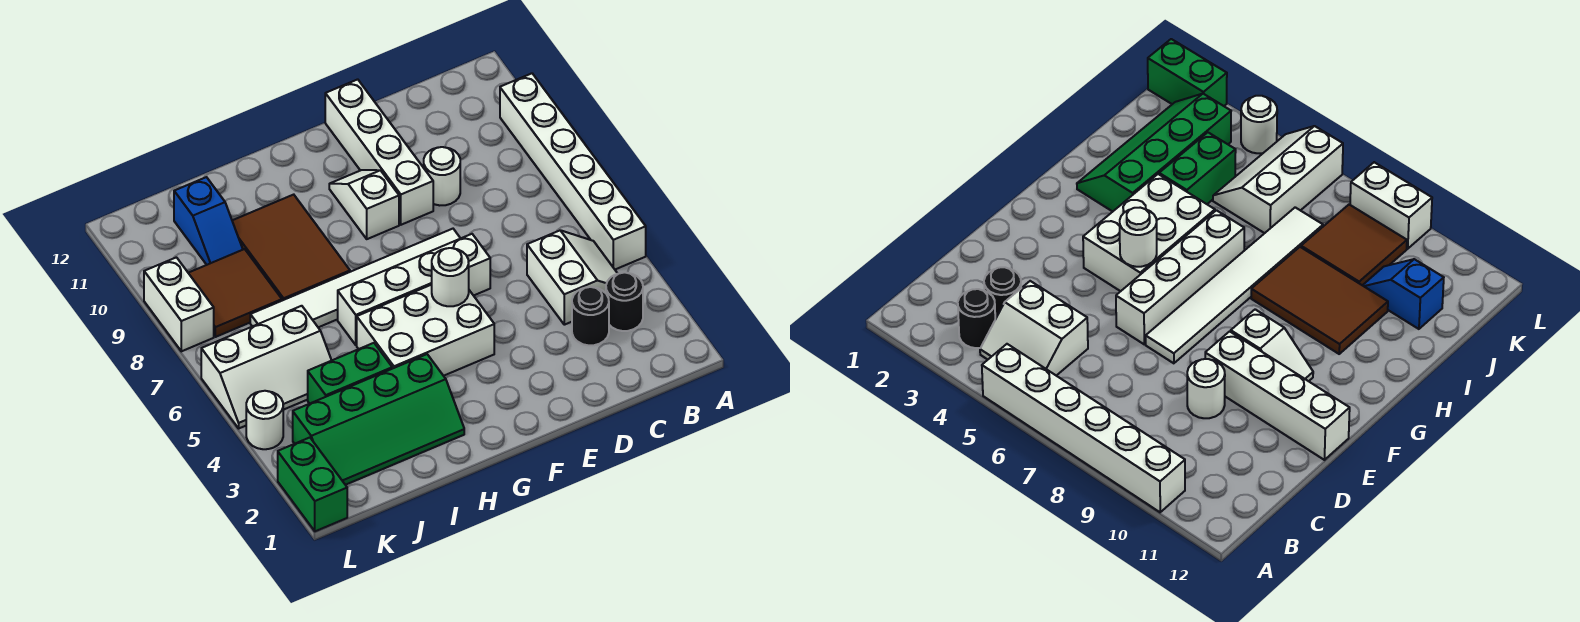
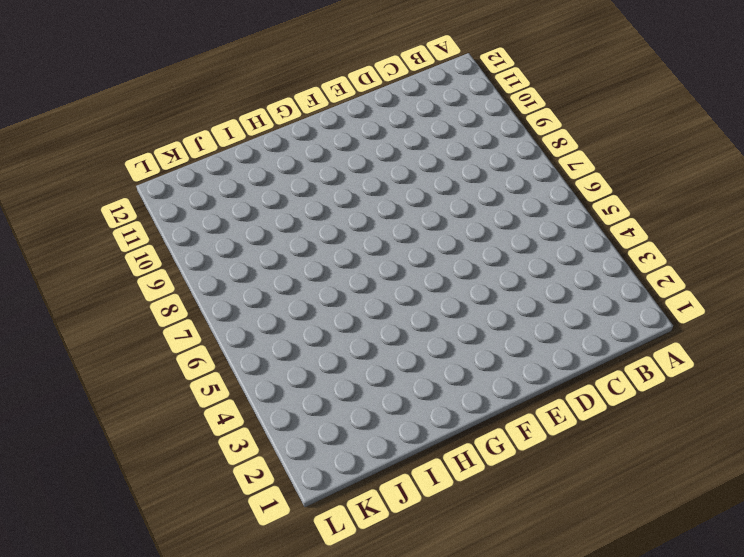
none -> white brick A5:A10 level 1
none -> black round brick B3 level 1
none -> white slope B4:C5 level 1 top C

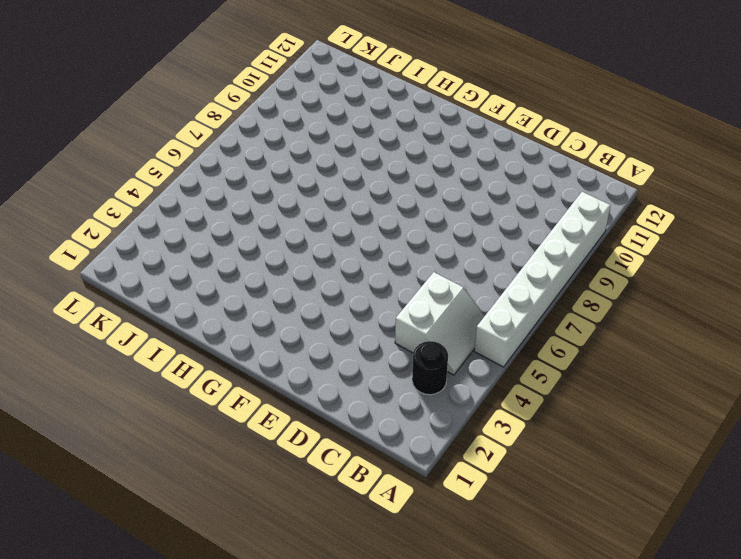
none -> black round brick C3 level 1
none -> white round brick D9 level 1
none -> white brick E6:H6 level 1

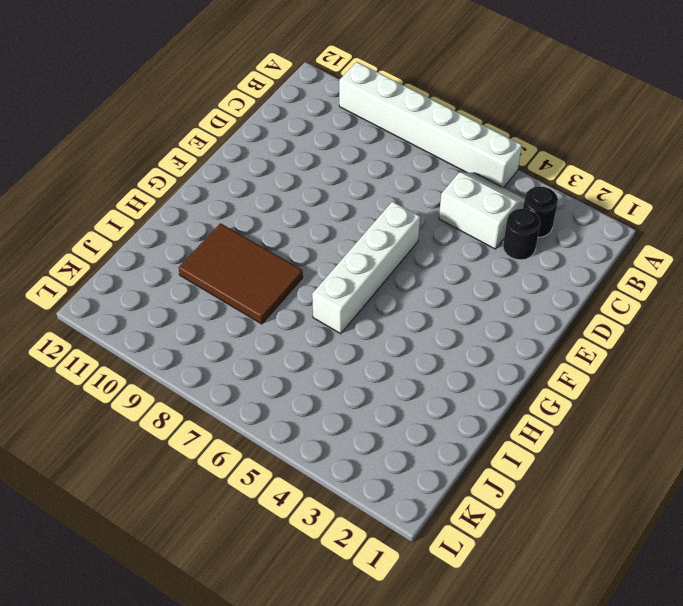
none -> white round brick D9 level 1
none -> white tile E7:J7 level 1
none -> white brick E9:E12 level 1

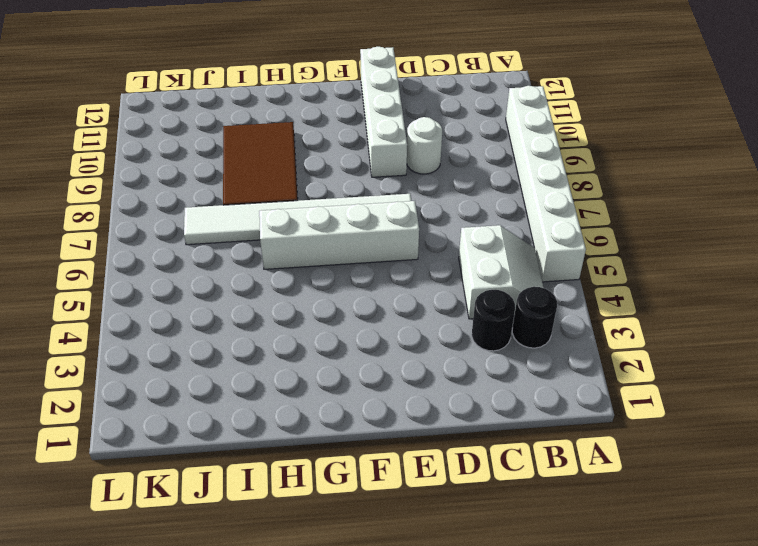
none -> white brick F4:H5 level 1
none -> white slope F9:F10 level 1 top 9
none -> green slope H2:K3 level 1 top 3

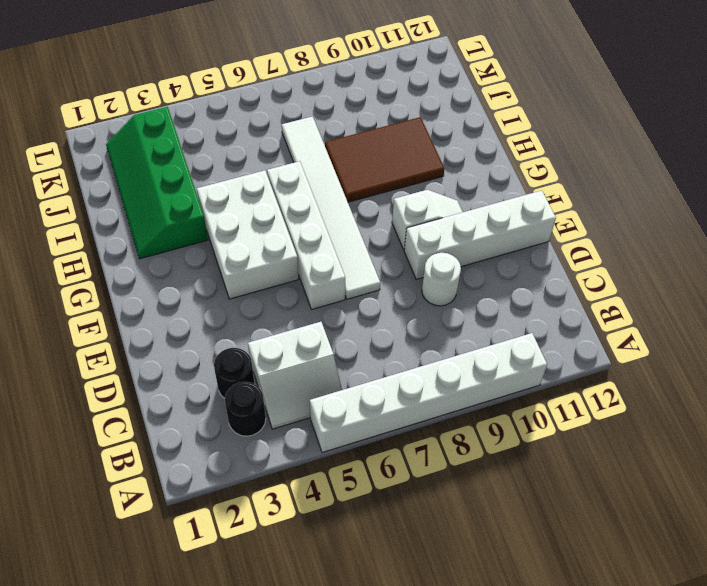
none -> green brick I4:J4 level 1
none -> white slope J5:L6 level 1 top 6
none -> brown tile J8:K9 level 1

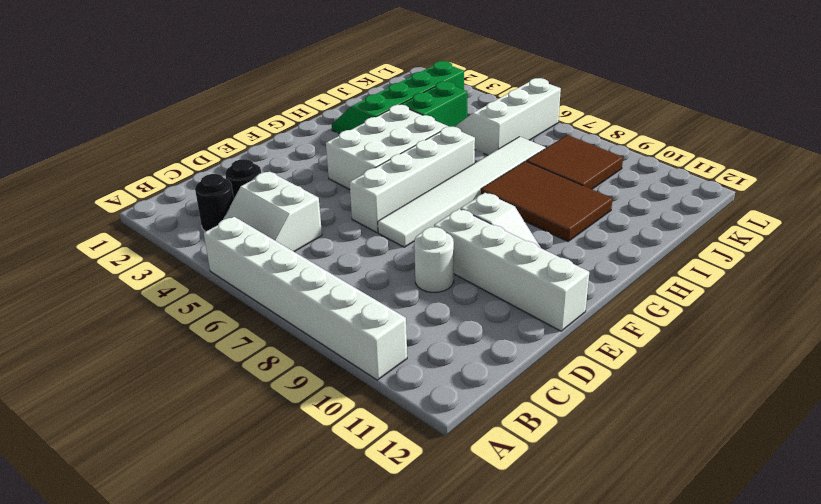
none -> blue slope J10:J11 level 1 top 11
none -> green brick L1:L2 level 1
none -> white round brick L4 level 1

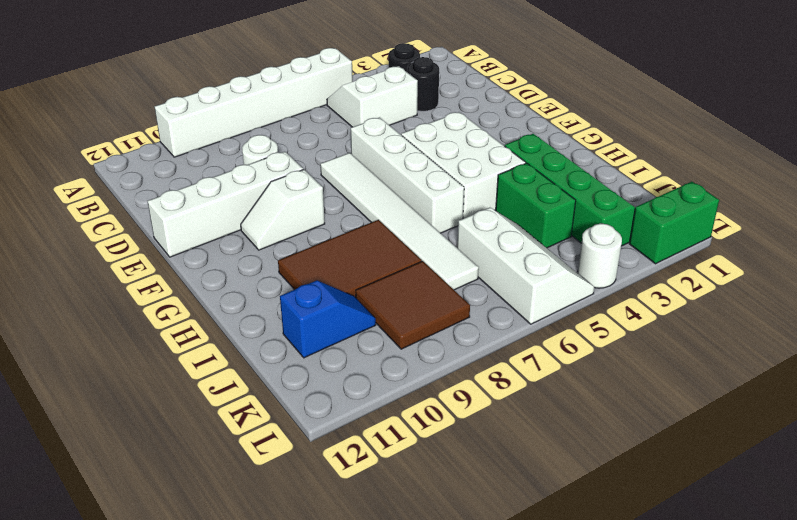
none -> white brick L8:L9 level 1
none -> white round brick F5 level 2

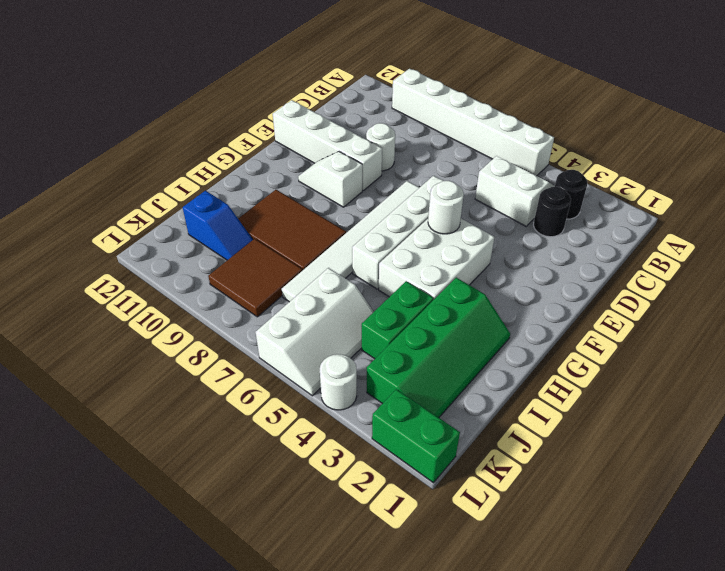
none -> white brick L8:L9 level 1

